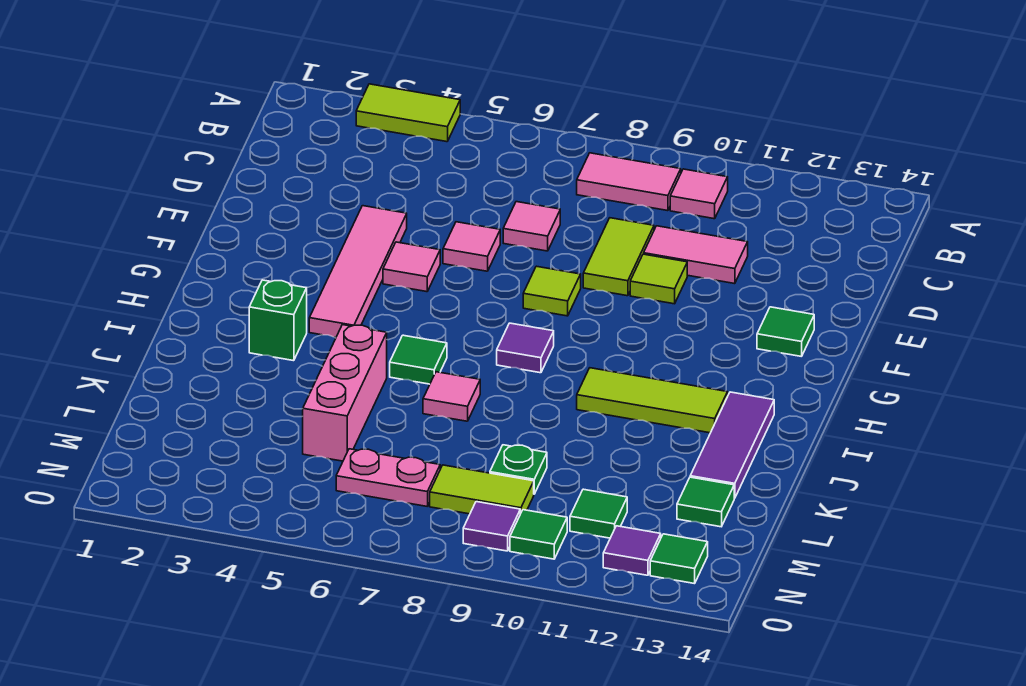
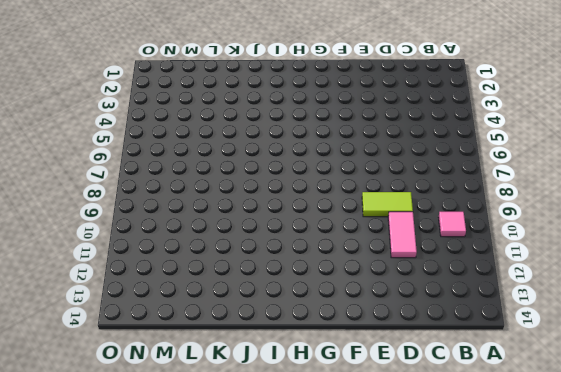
none -> lime tile A3:A4 level 1
none -> pink tile B8:B9 level 1
none -> pink tile D7 level 1

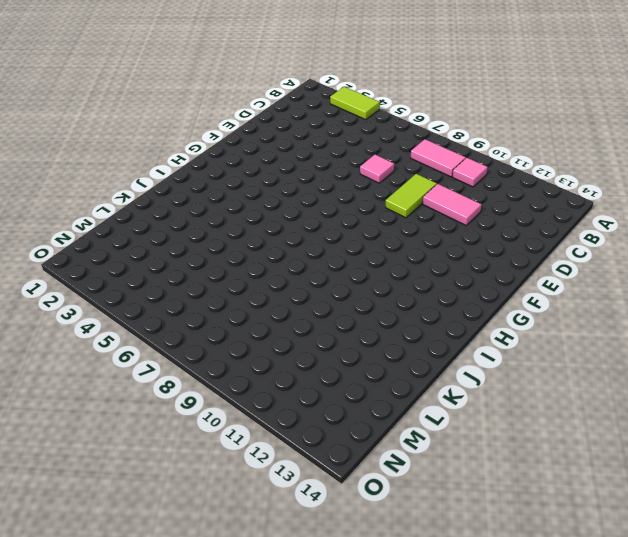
none -> pink tile E4:H4 level 1
none -> pink tile E6 level 1
none -> lime tile E10 level 1

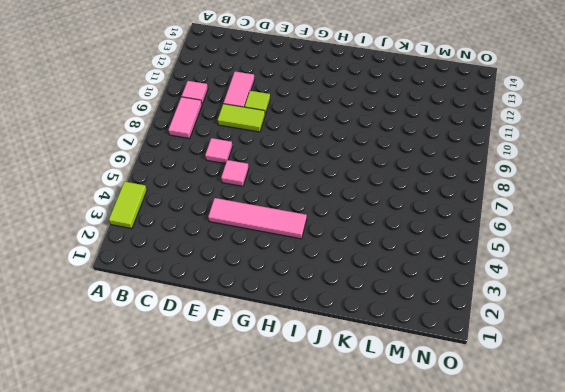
none -> pink tile F5 level 1
none -> lime tile F8 level 1
none -> green tile F13 level 1

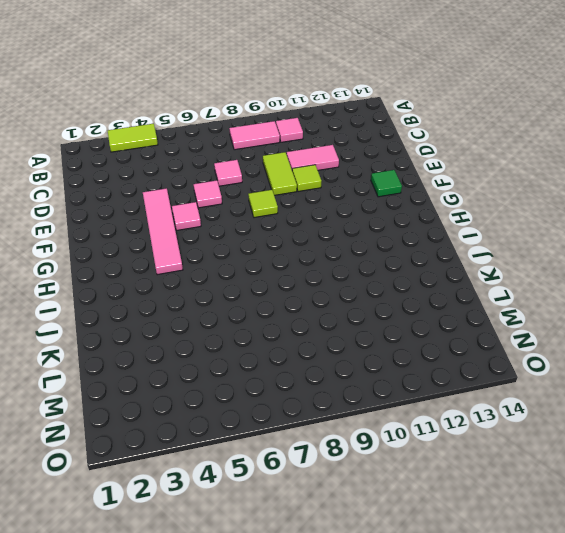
none -> purple tile H8 level 1
none -> green brick I3 level 1
none -> green tile I6 level 1

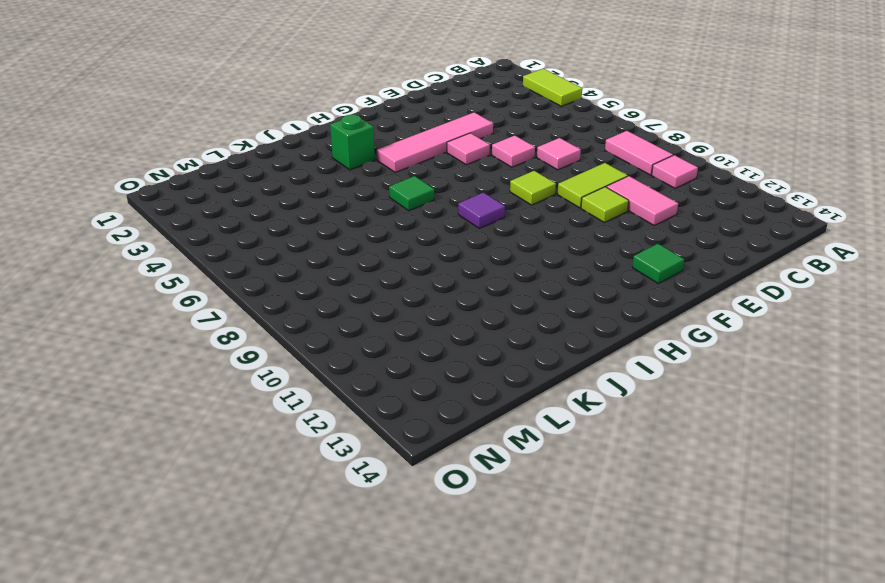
none -> lime tile I10:I12 level 1
none -> purple tile I13:K13 level 1
none -> pink brick J5:L5 level 1

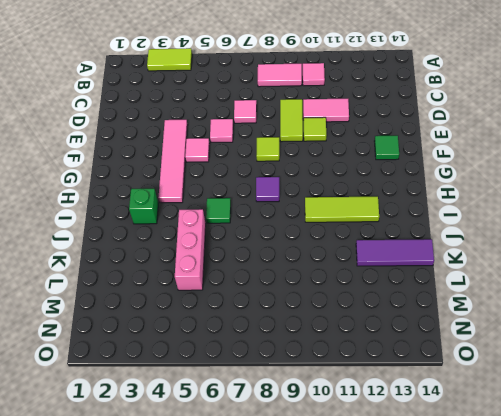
purple tile K12:K14 level 1 -> purple tile I13:K13 level 1
none -> pink tile J7 level 1
none -> green plate L9 level 1
none -> green tile L13 level 1

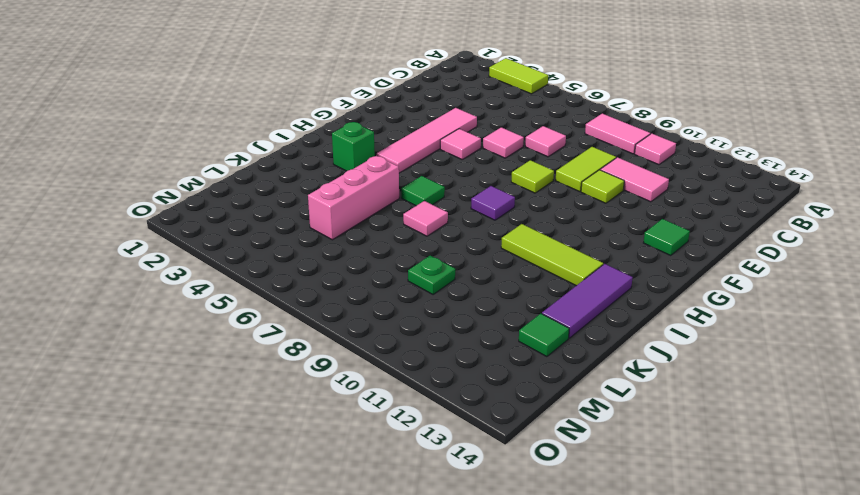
none -> pink plate M6:M7 level 1
none -> lime tile M8:M9 level 1
none -> green tile M11 level 1

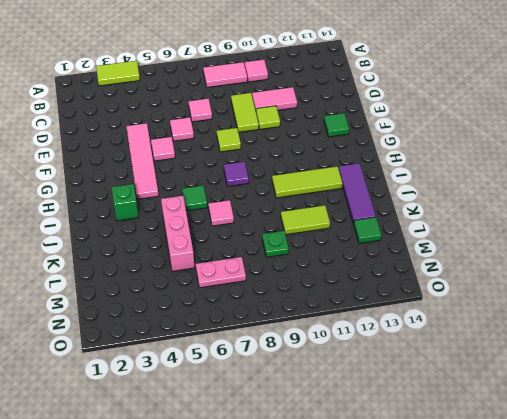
lime tile K10:K11 level 1 -> lime tile M8:M9 level 1
none -> green tile M11 level 1
none -> purple tile N9 level 1
none -> green tile N10 level 1

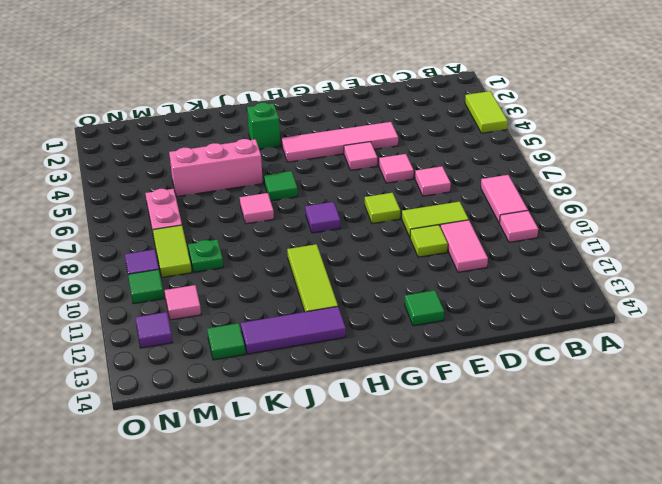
pink tile M11 level 1 -> green tile M11 level 1
none -> green tile N13 level 1

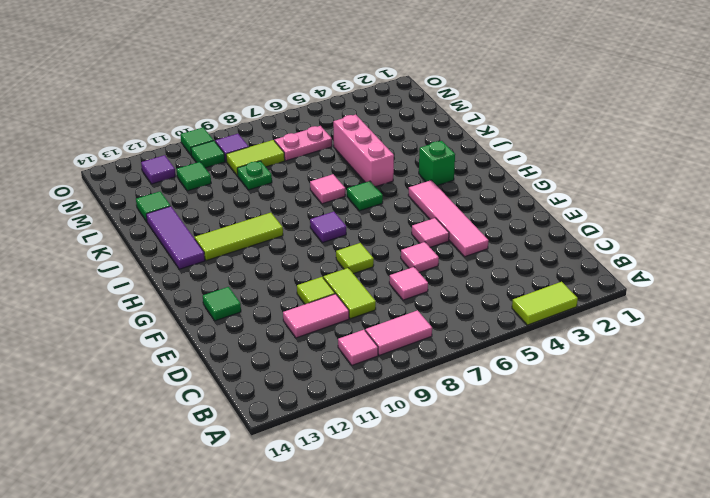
green tile O10 level 1 -> green tile N13 level 1

